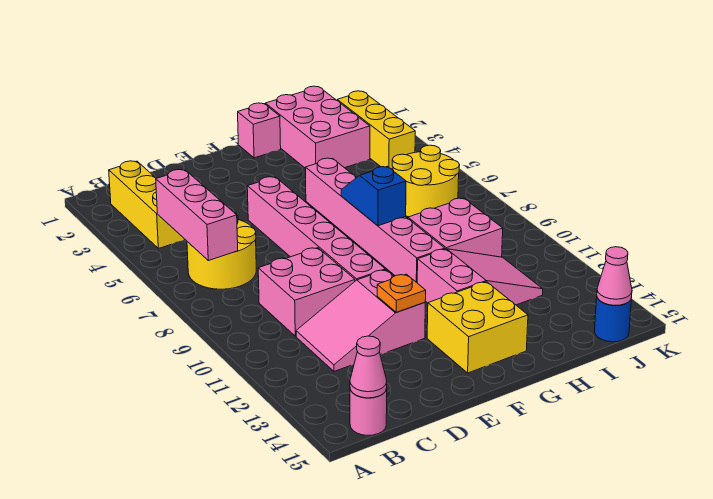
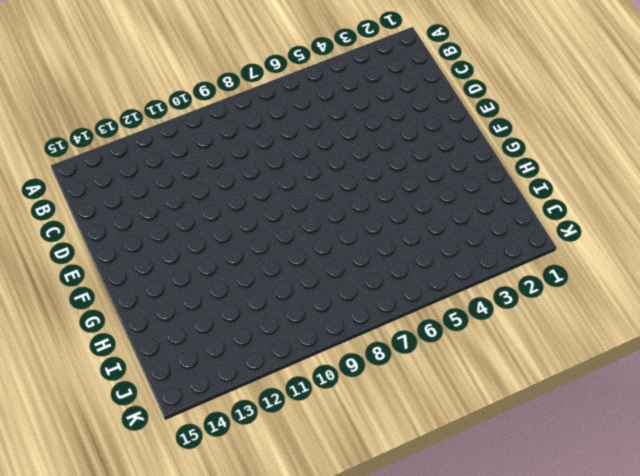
none -> yellow brick B2:B4 level 1
none -> yellow round brick B6:C7 level 1
none -> pink round brick B15 level 1

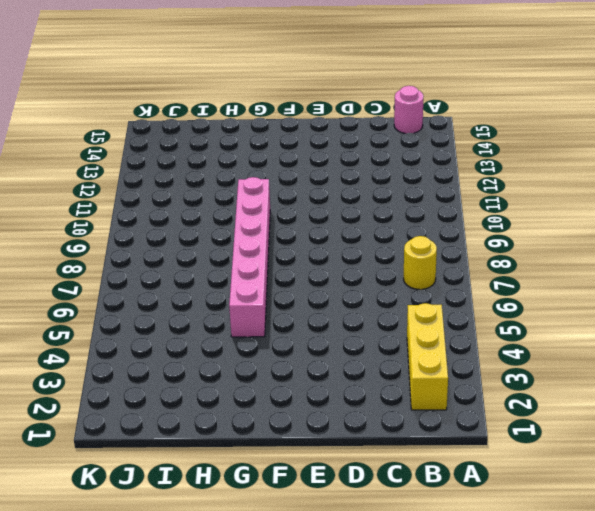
yellow round brick B7 level 1 -> yellow round brick B6:C7 level 1
none -> pink brick C9:D10 level 1
none -> pink slope C11:E12 level 1 top E
none -> pink brick E5:E10 level 1

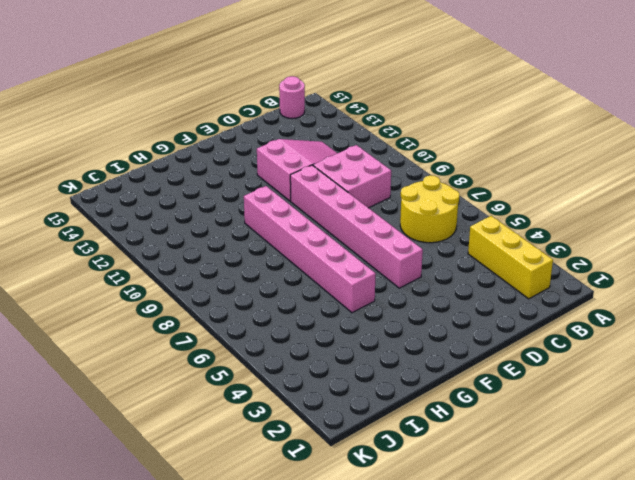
none -> yellow brick F13:G14 level 1
none -> pink brick G1 level 1
none -> pink slope G11:I12 level 1 top G

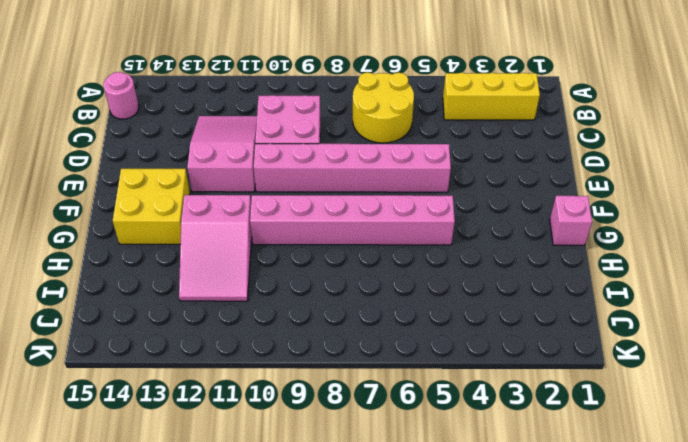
none -> pink brick H1:I3 level 1
none -> pink brick H9:I10 level 1
none -> yellow round brick I6:J7 level 1

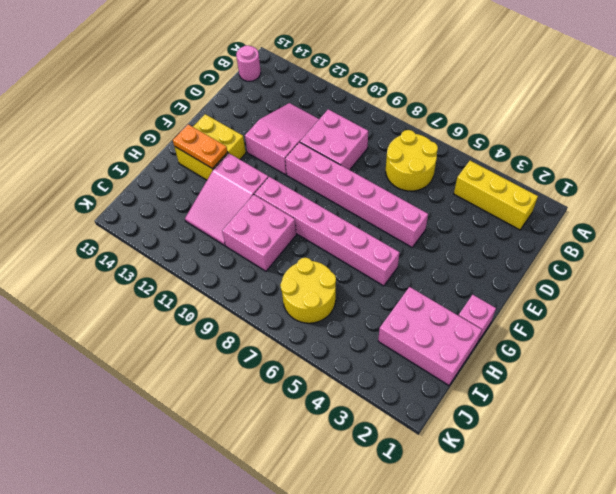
orange plate G13:G14 level 2 -> none
none -> yellow brick J2:J4 level 1
none -> blue round brick J15 level 1
none -> pink brick B5:B7 level 2

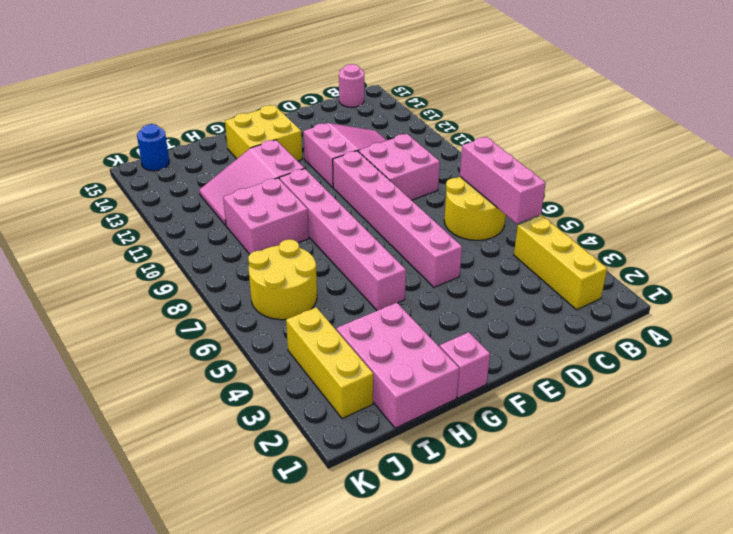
none -> pink cone B15 level 2
none -> orange plate E12 level 2
none -> blue slope G7:G8 level 2 top 8

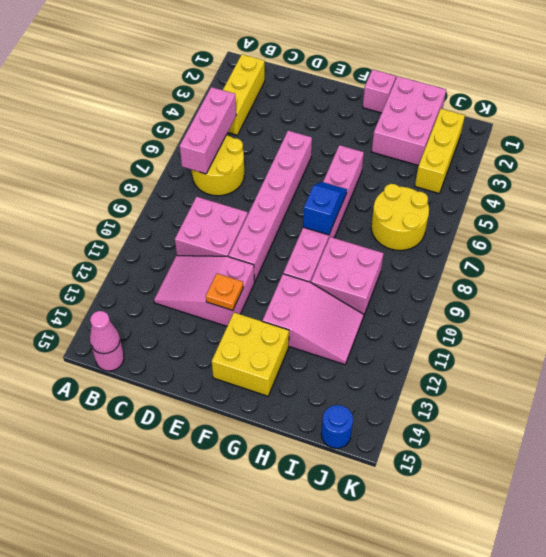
none -> pink cone J15 level 2

